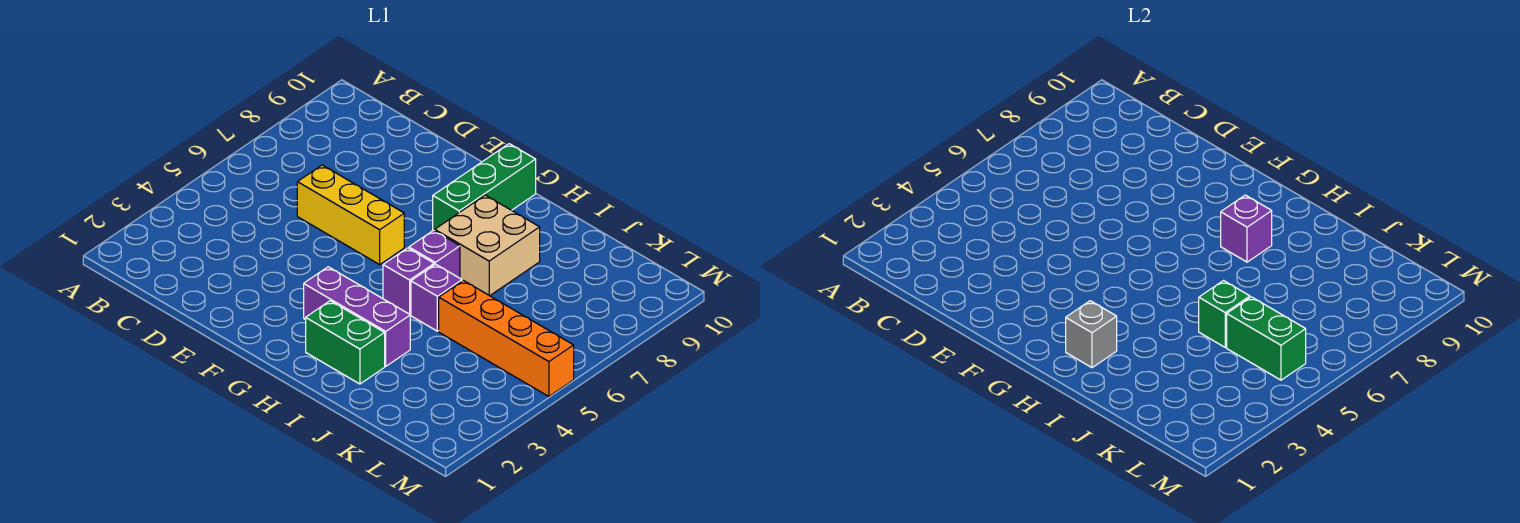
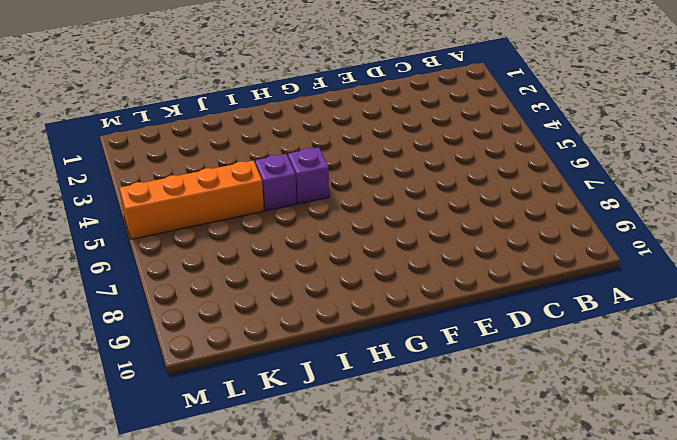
none -> yellow brick D6:F6 level 1
none -> purple brick G3:I3 level 1
none -> green brick G8:G10 level 1

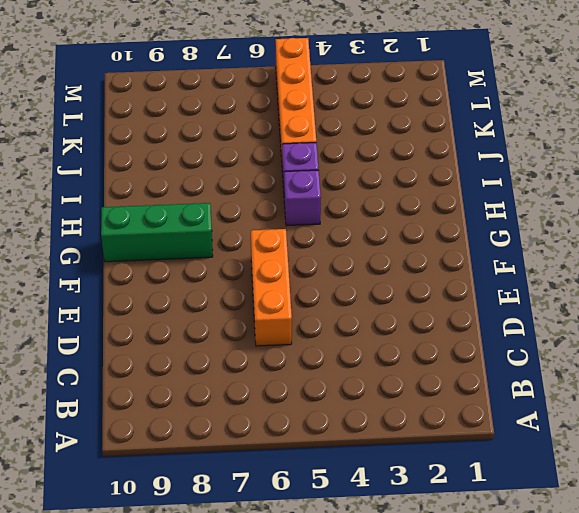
orange brick D6:F6 level 1 -> yellow brick D6:F6 level 1
none -> purple brick G3:I3 level 1
none -> green brick H2:I2 level 1
none -> purple brick H6 level 1

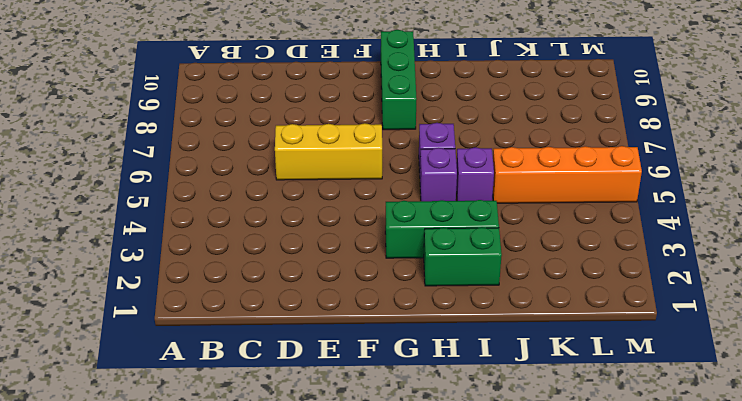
green brick G3:I3 level 1 -> purple brick G3:I3 level 1
none -> tan brick H7:I8 level 1
none -> grey brick H2 level 2
none -> purple brick H8 level 2

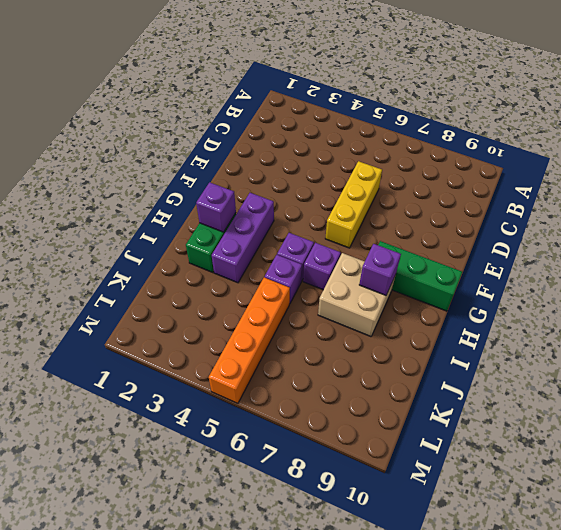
purple brick H2 level 2 -> grey brick H2 level 2
none -> green brick J5 level 2
none -> green brick K5:L5 level 2

